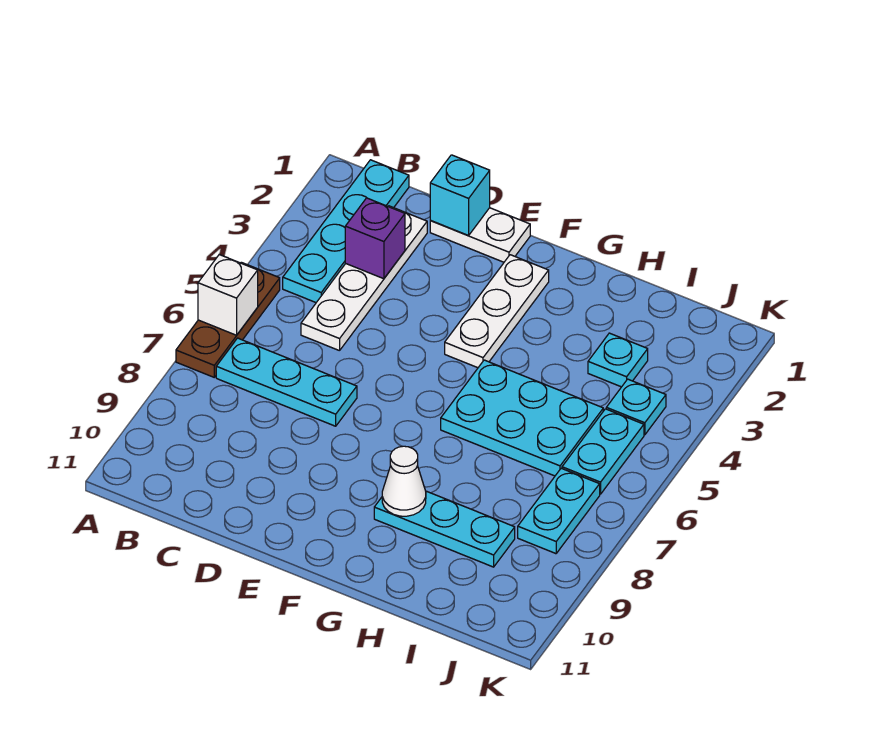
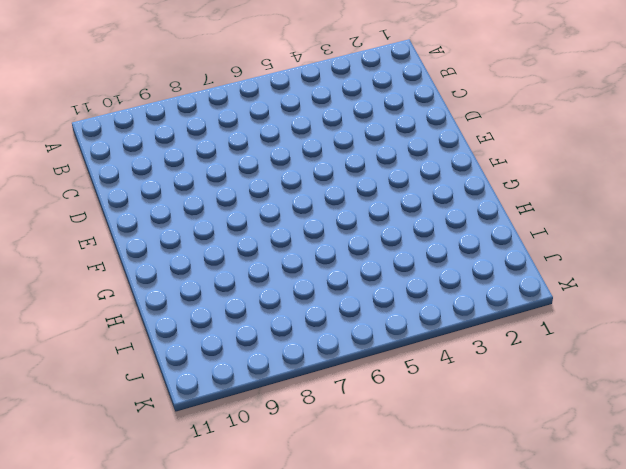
none -> brown plate A5:A7 level 1
none -> cyan plate B1:B4 level 1
none -> cyan plate B7:D7 level 1

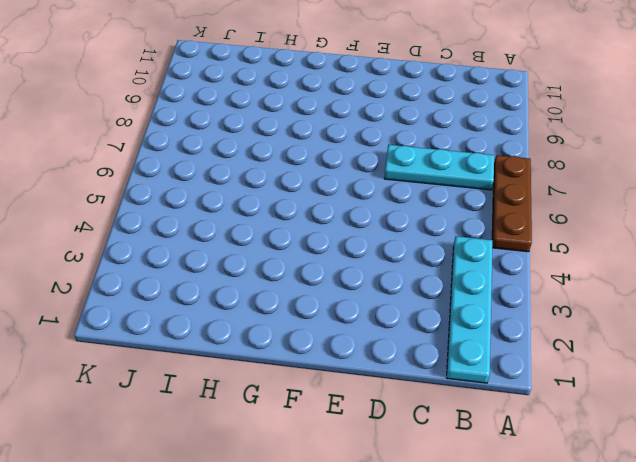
none -> white plate C2:C5 level 1
none -> white plate D1:E1 level 1
none -> white plate F2:F4 level 1

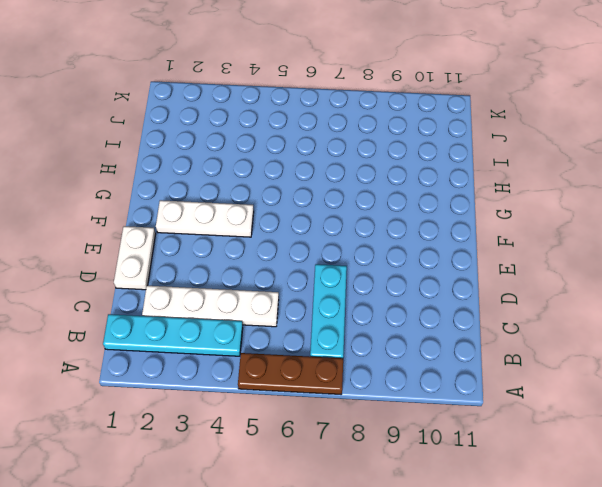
none -> cyan plate G5:I6 level 1
none -> cyan plate G9:I9 level 1
none -> cyan plate I3 level 1

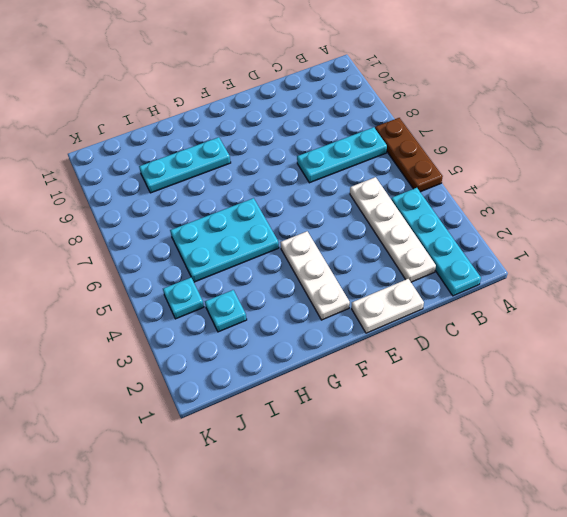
none -> cyan plate J5:J6 level 1
none -> cyan plate J7:J8 level 1
none -> white brick A6 level 2

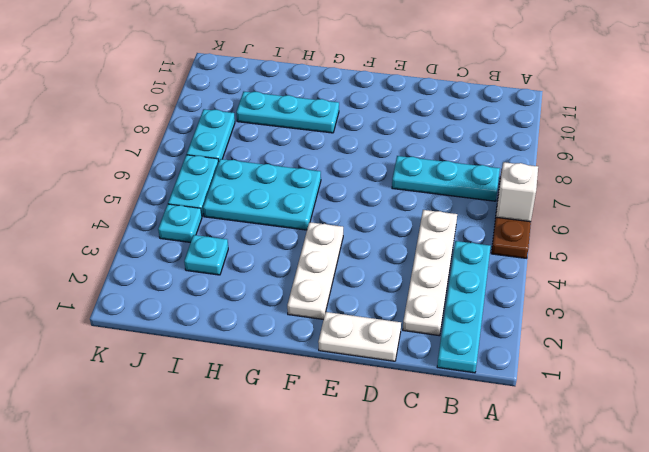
none -> purple brick C3 level 2
none -> cyan brick D1 level 2
none -> white cone G9 level 2

